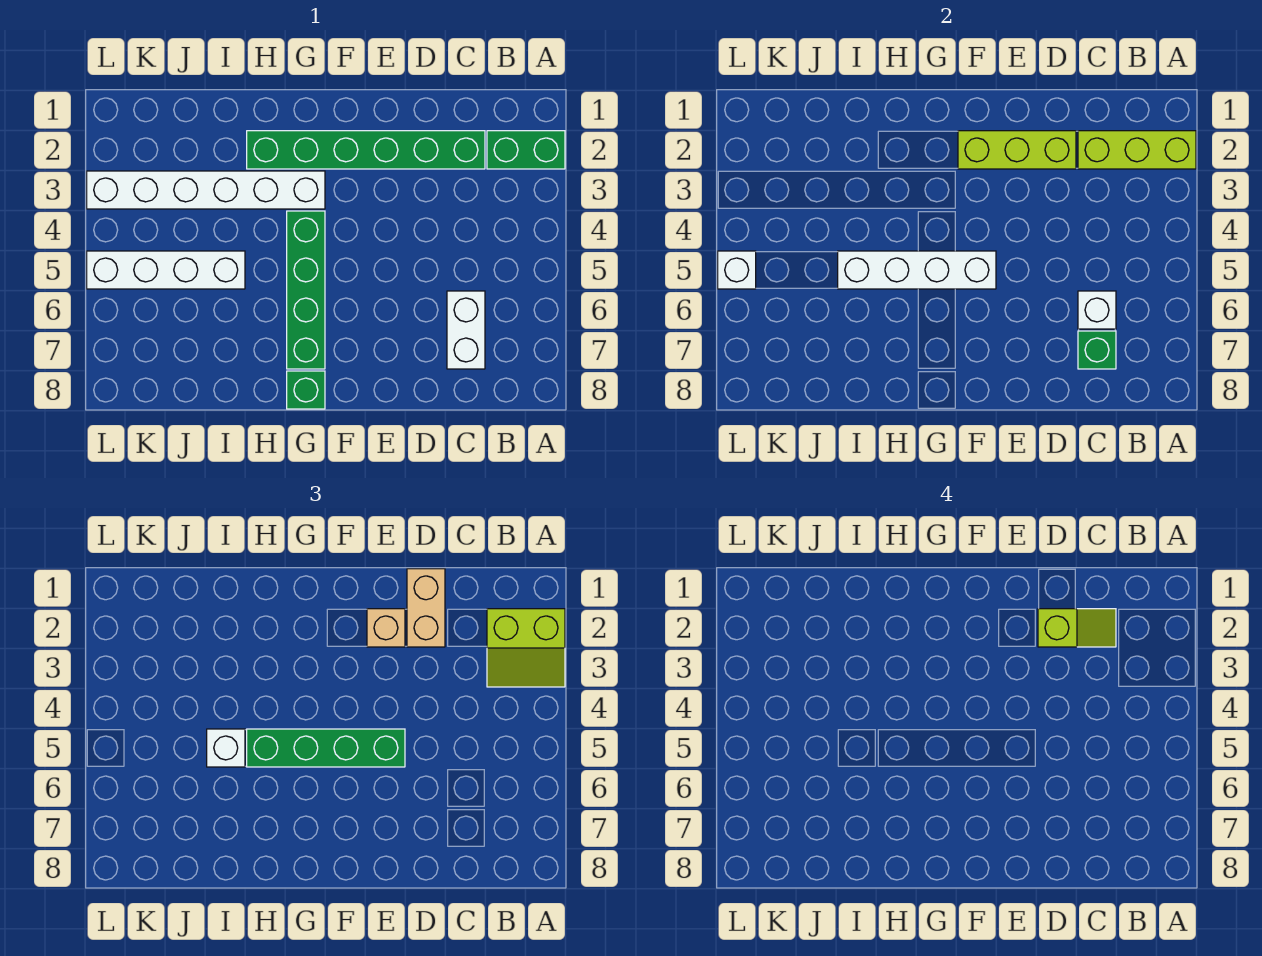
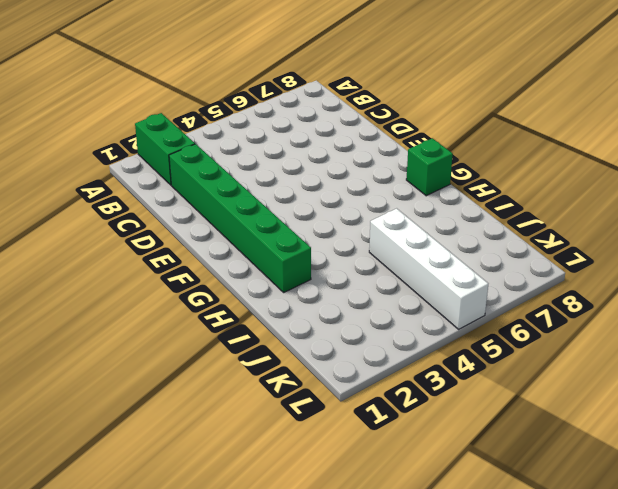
none -> white brick C6:C7 level 1
none -> white brick G3:L3 level 1
none -> green brick G4:G7 level 1

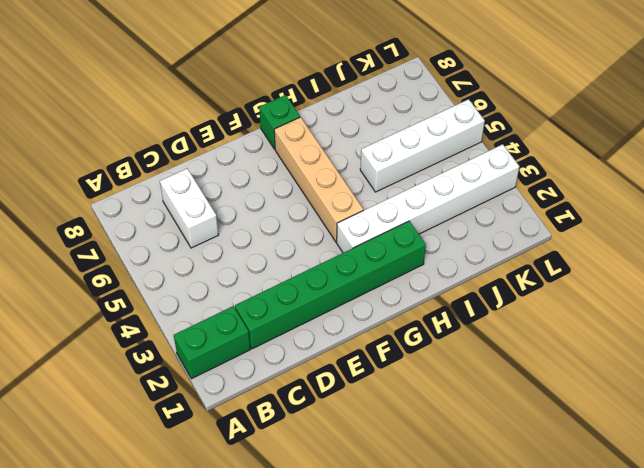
tan brick G4:G7 level 1 -> green brick G4:G7 level 1
none -> lime brick A2:C2 level 2
none -> white brick C6 level 2
none -> green brick C7 level 2

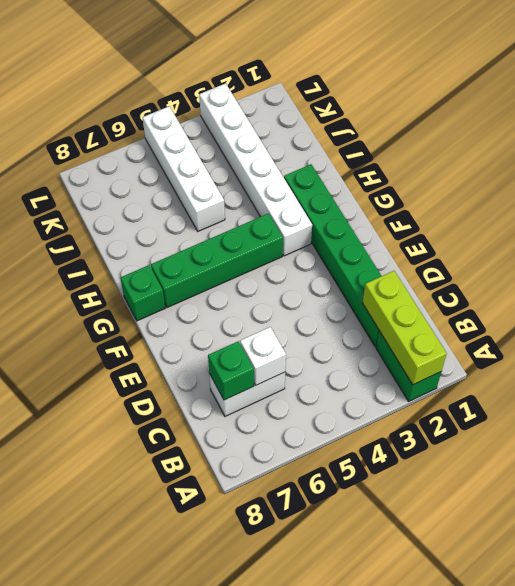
none -> lime brick D2:F2 level 2
none -> white brick F5:I5 level 2
none -> white brick L5 level 2

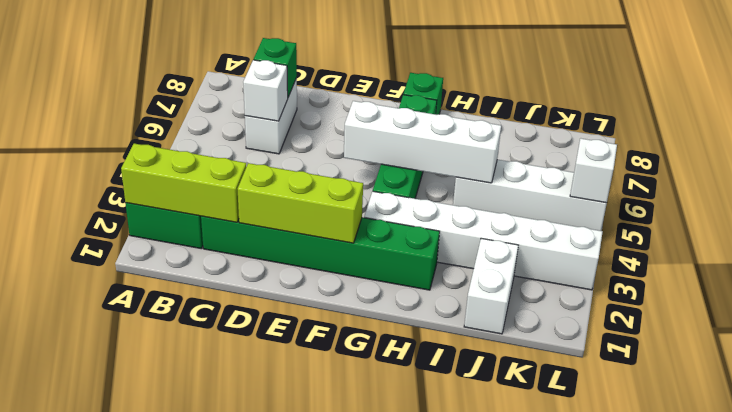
white brick J1:J2 level 1 -> none
none -> lime slope A2:B3 level 3 top 2
none -> tan brick D1:D2 level 3
none -> tan brick E2 level 3

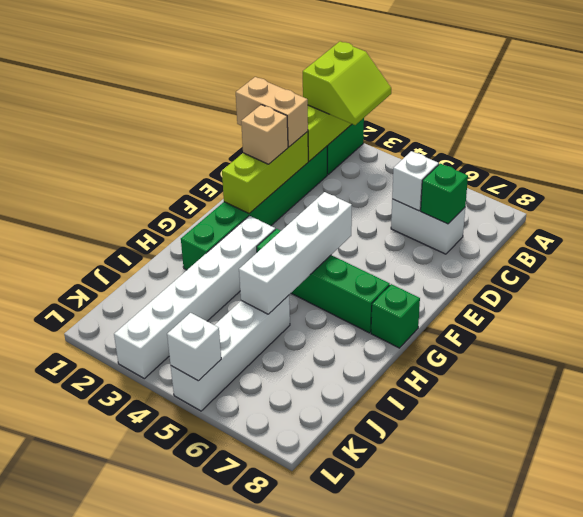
none -> green brick E5:H5 level 3
none -> white brick I5 level 3
none -> lime slope C2:D2 level 4 top D

